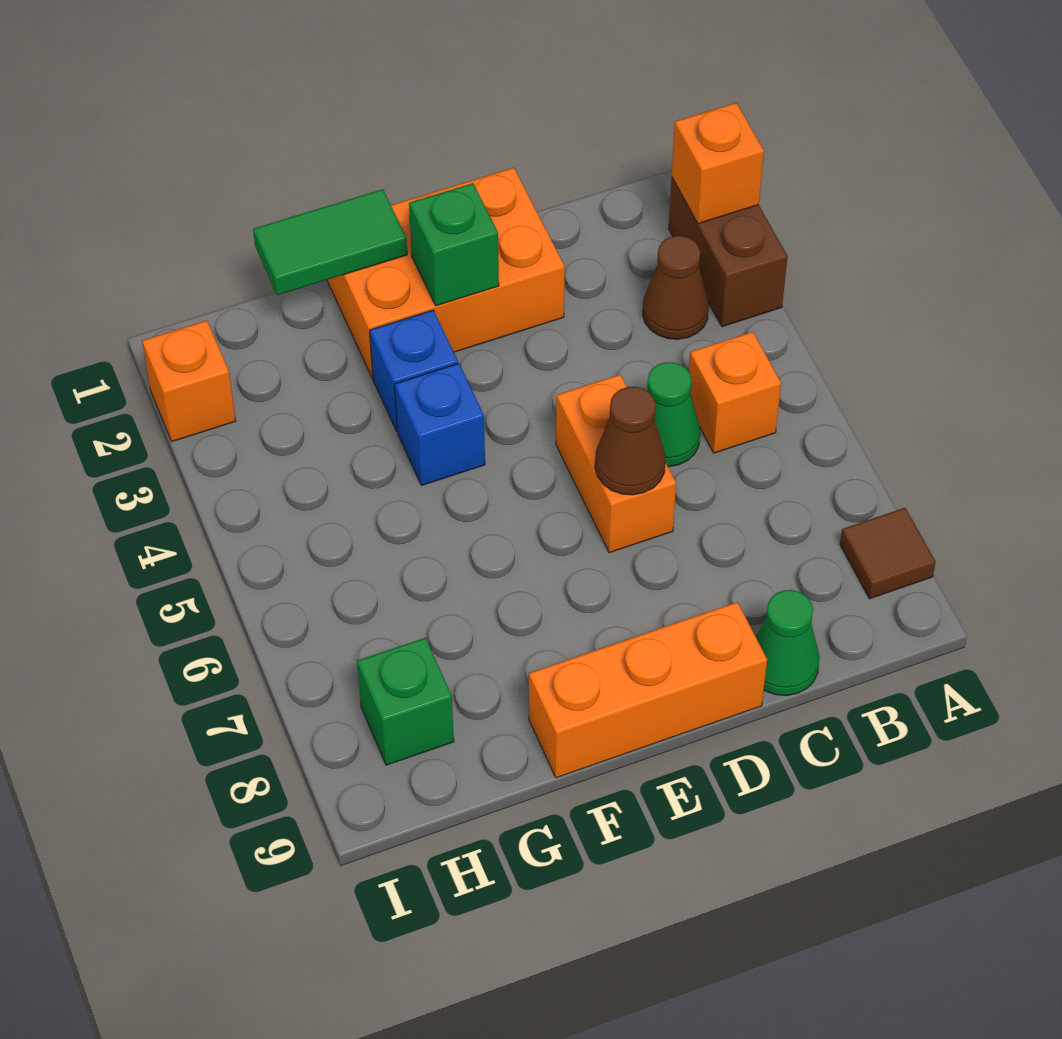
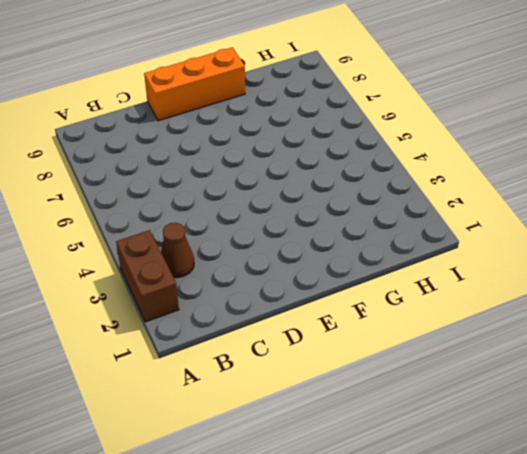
none -> brown tile A8 level 1
none -> orange brick B5 level 1
none -> green cone C5 level 1

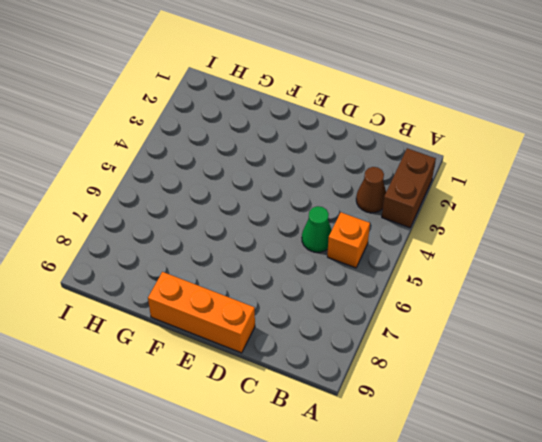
none -> brown tile A8 level 1
none -> green cone C9 level 1
none -> orange brick D1:F2 level 1

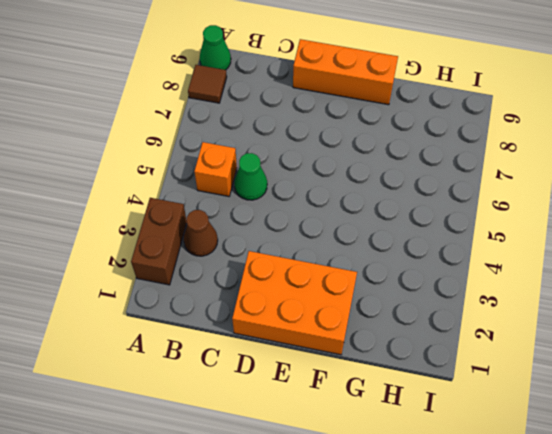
green cone A9 level 1 -> green cone C9 level 1
none -> orange brick D5:D6 level 1
none -> blue brick F3 level 1
none -> blue brick F4 level 1

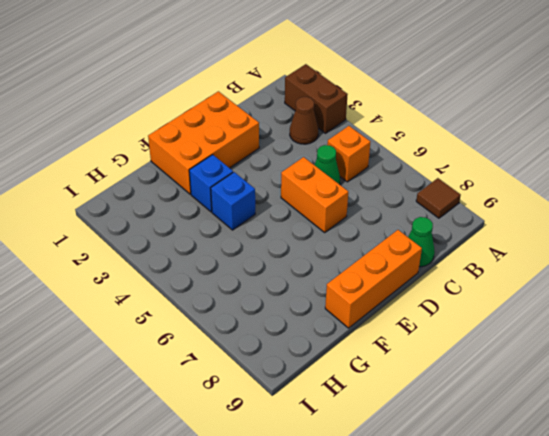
none -> green brick H8 level 1
none -> orange brick I2 level 1
none -> orange brick A2 level 2

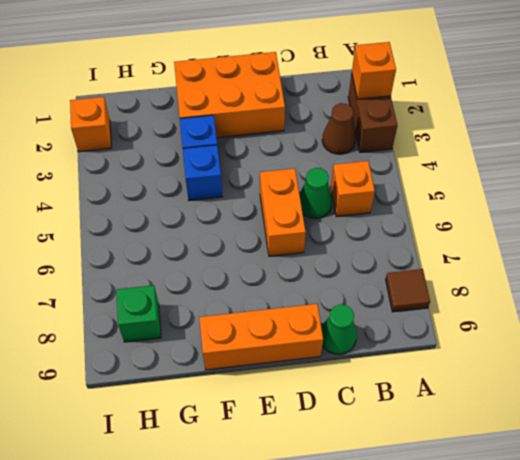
none -> brown cone D6 level 2
none -> green brick E2 level 2
none -> green tile F1:G1 level 2

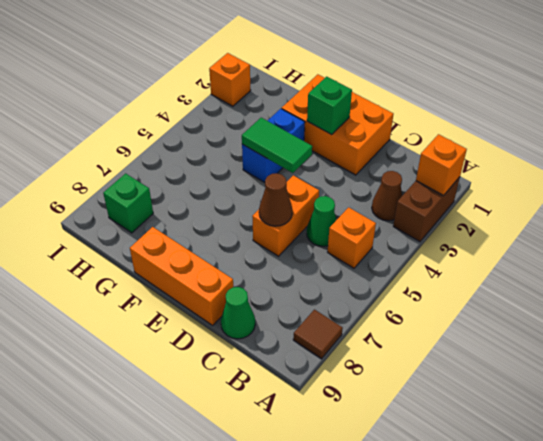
green tile E4:F4 level 2 -> green tile F1:G1 level 2

